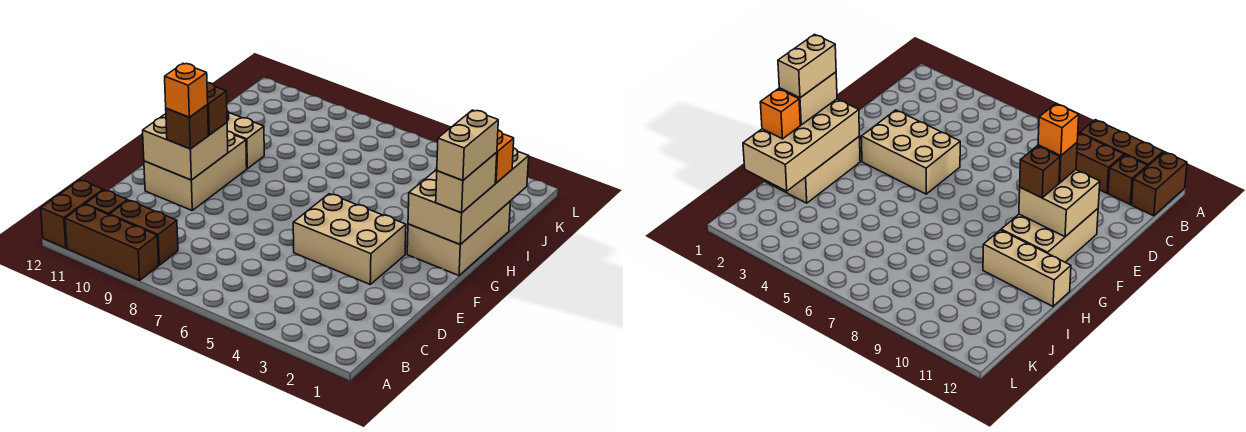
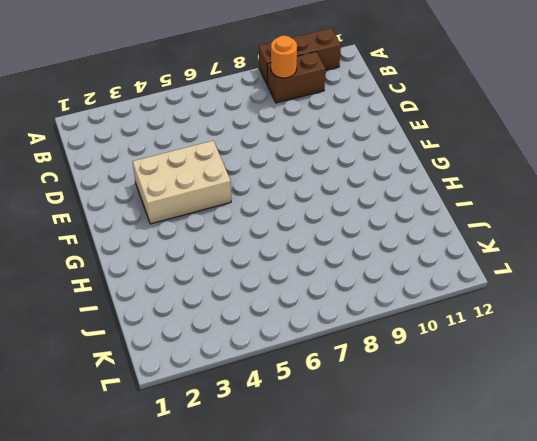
orange round brick B9 level 2 -> none
none -> brown brick A12:B12 level 1
none -> brown brick B11 level 1
none -> tan brick E10:G11 level 1

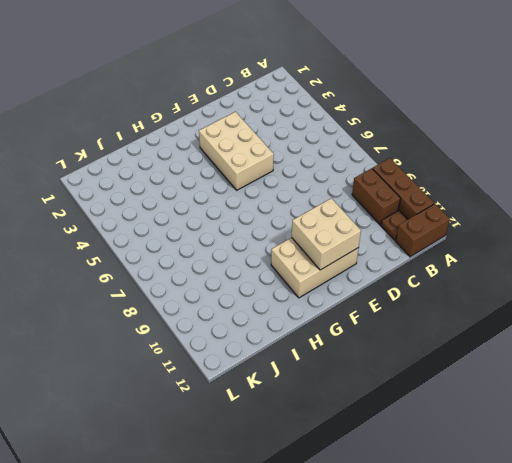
brown plate B11 level 1 -> brown brick B11 level 1
none -> tan brick G1:I2 level 1
none -> tan brick H10:H12 level 1
none -> tan brick G1:J2 level 2

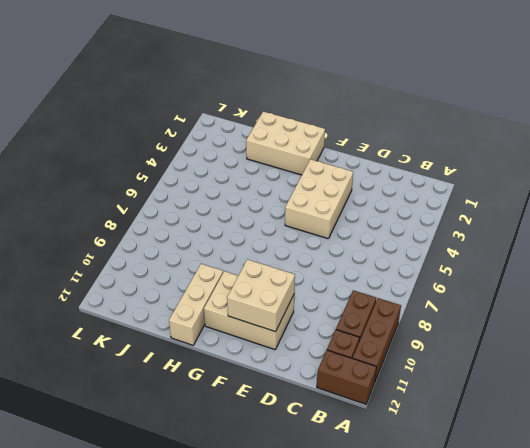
none -> tan brick G1:J2 level 2
none -> brown brick E10 level 3
none -> brown brick F10 level 3

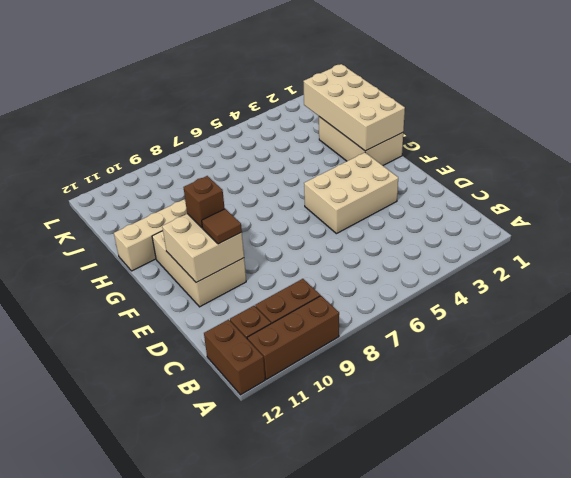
brown tile E10 level 3 -> brown brick E10 level 3
none -> tan brick G1:H1 level 3
none -> orange brick I1 level 3
none -> orange brick E10 level 4

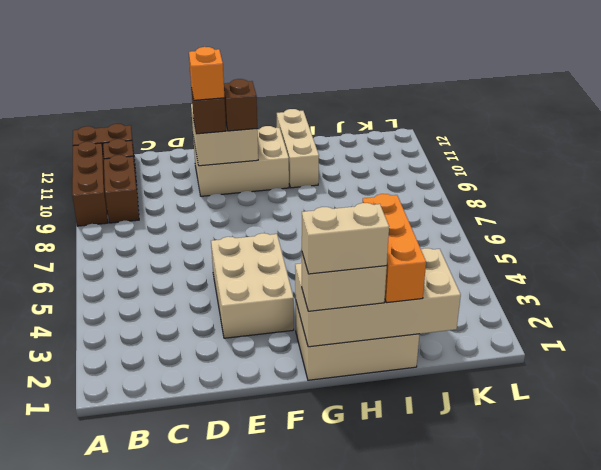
orange brick I1:I3 level 3 -> orange brick I1 level 3

